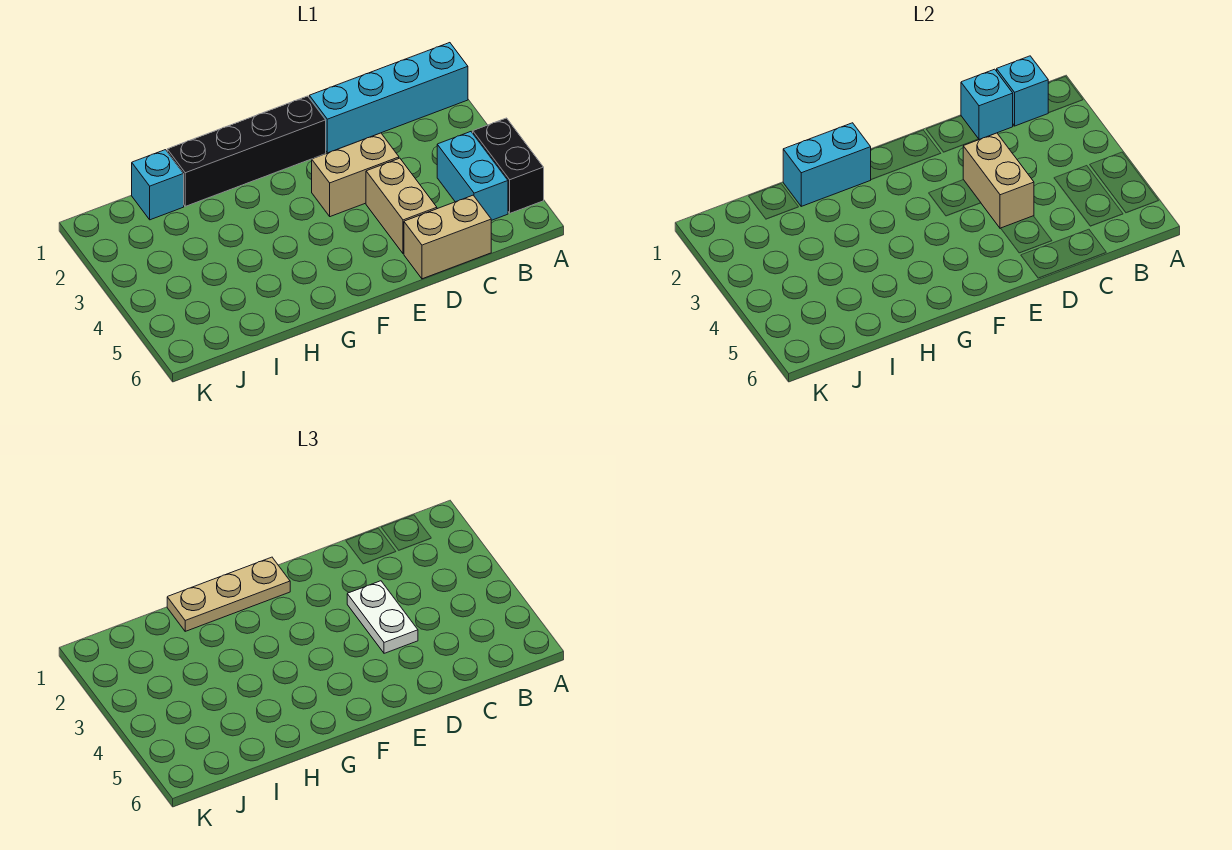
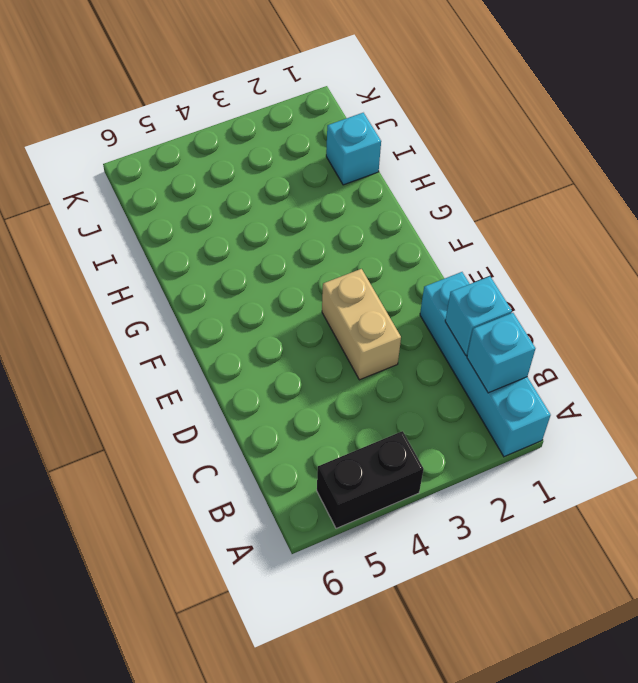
none -> cyan brick B4:B5 level 1
none -> tan brick C6:D6 level 1
none -> tan brick D4:D5 level 1

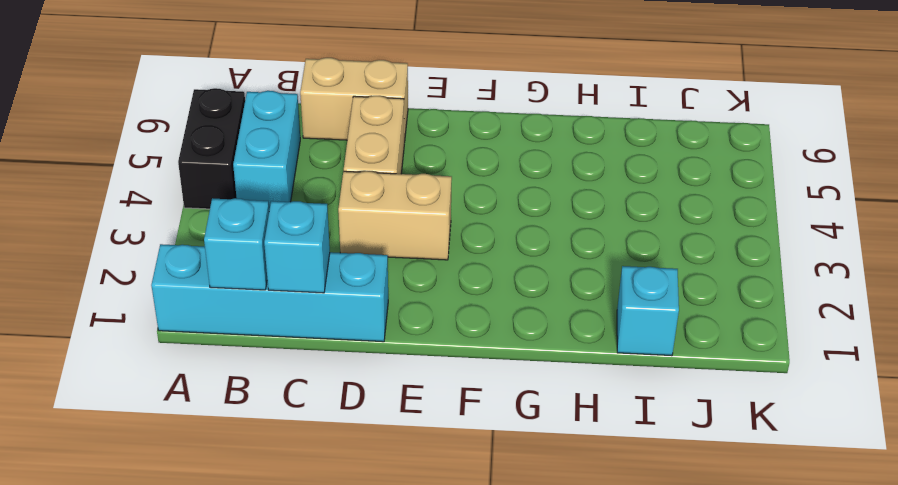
none -> black brick E1:H1 level 1
none -> tan brick D3:D4 level 2
none -> cyan brick G1:H1 level 2

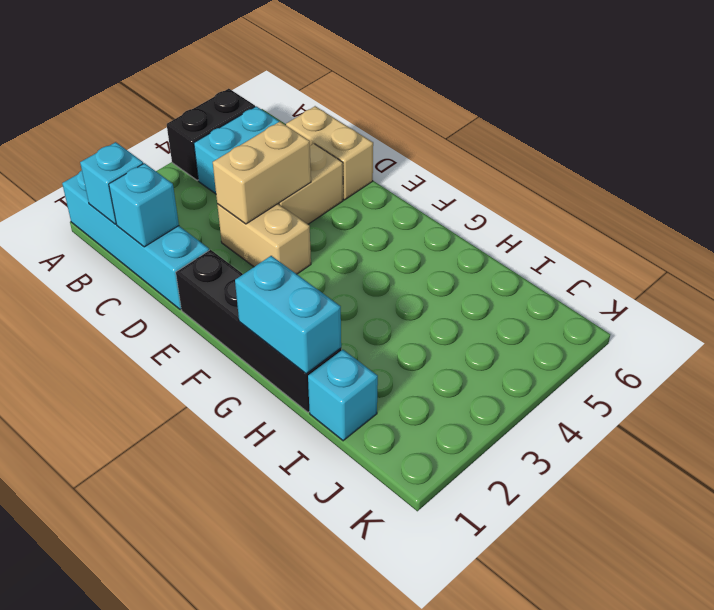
none -> white plate D3:D4 level 3
none -> tan plate F1:H1 level 3

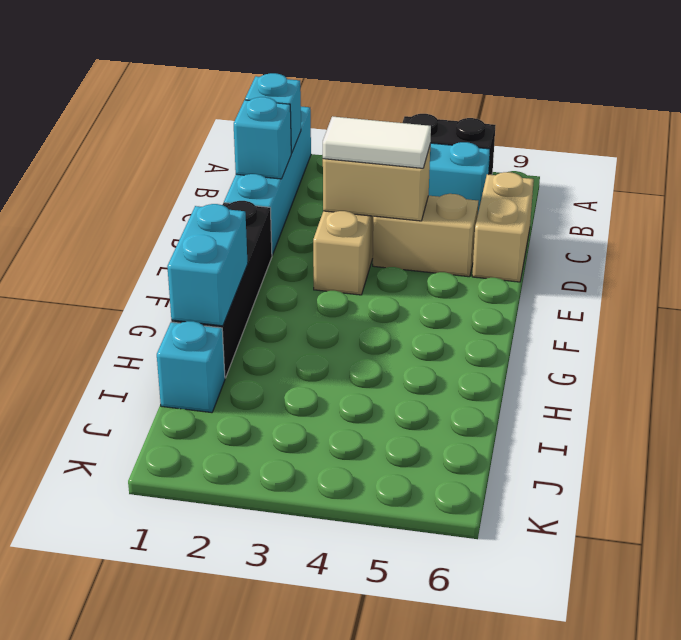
white tile D3:D4 level 3 -> white plate D3:D4 level 3
none -> tan plate F1:H1 level 3

